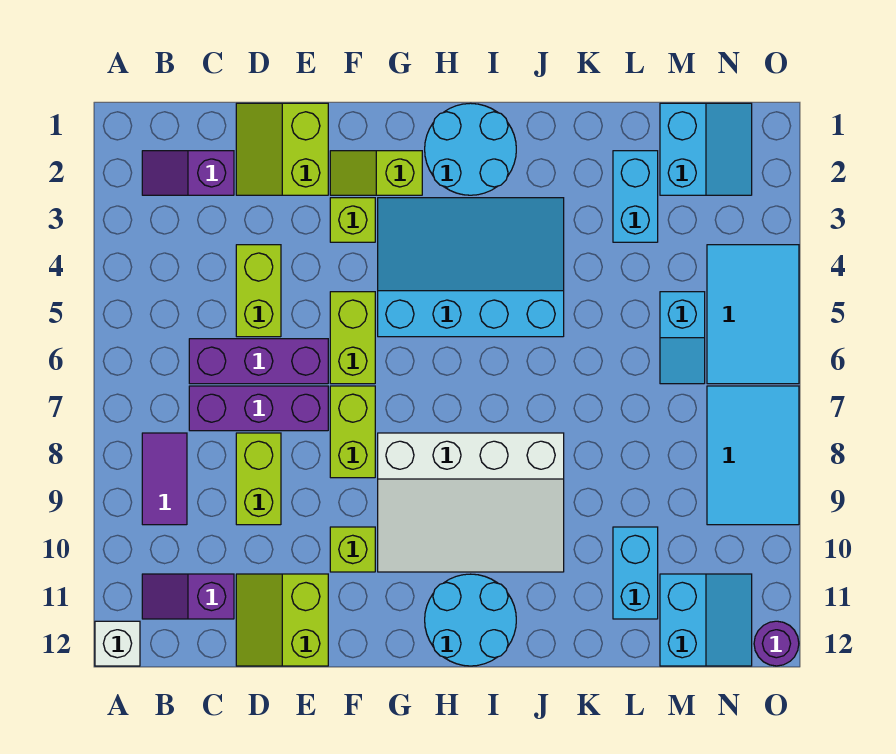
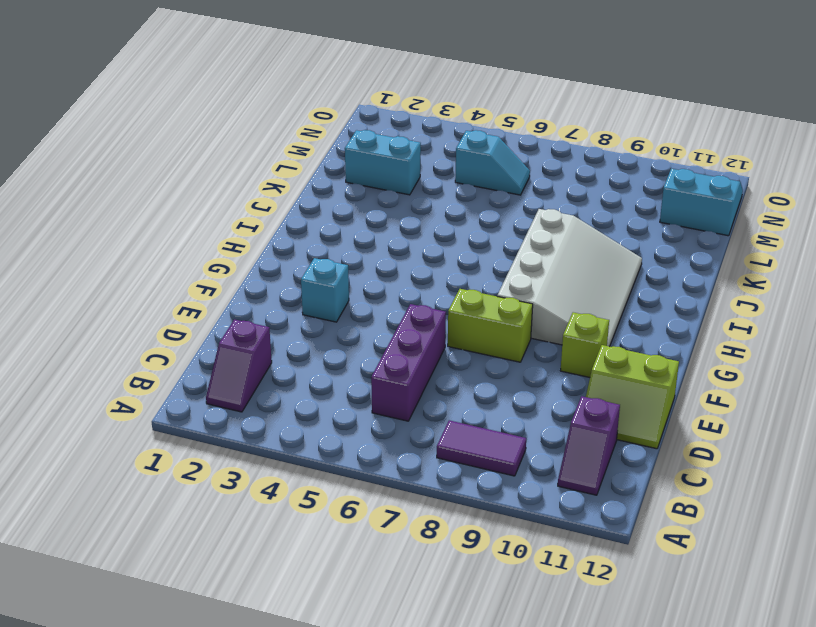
cyan brick F3 level 1 -> lime brick F3 level 1
none -> white brick A12 level 1
none -> purple brick C7:E7 level 1
none -> lime slope D1:E2 level 1 top E

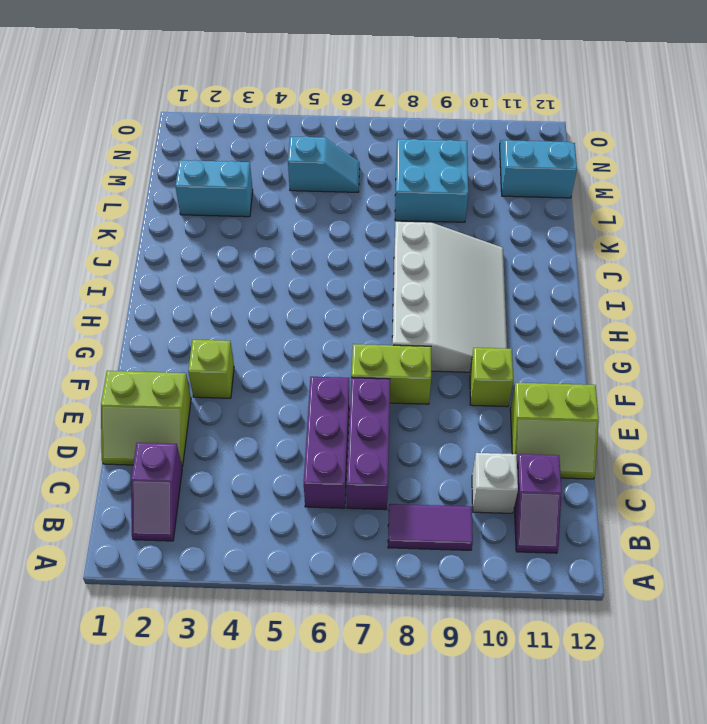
white brick C10 level 1 -> white brick A12 level 1
cyan brick L8:M9 level 1 -> none
none -> lime brick D4:D5 level 1
none -> lime brick D8:D9 level 1
none -> lime slope F2:G2 level 1 top G

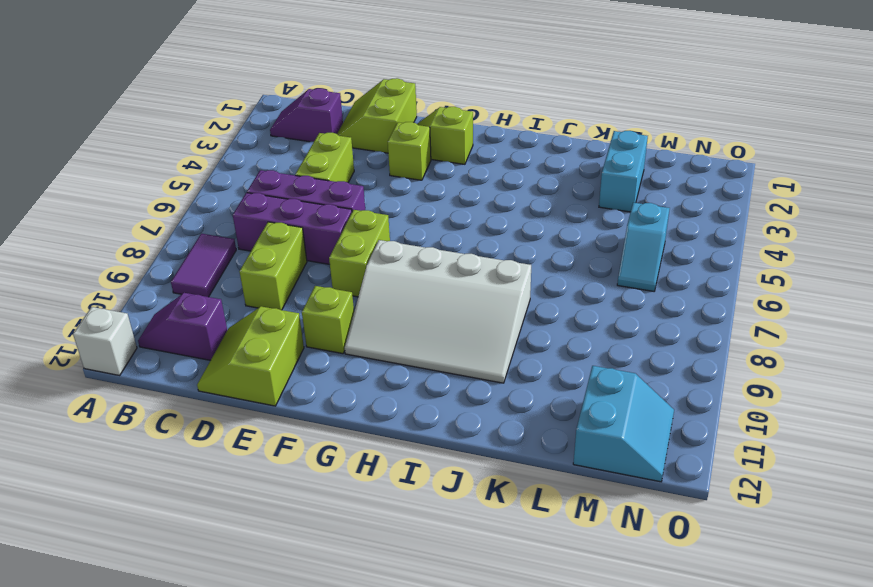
none -> lime brick F5:F6 level 1
none -> cyan slope G3:J5 level 1 top 5
none -> cyan round brick H1:I2 level 1

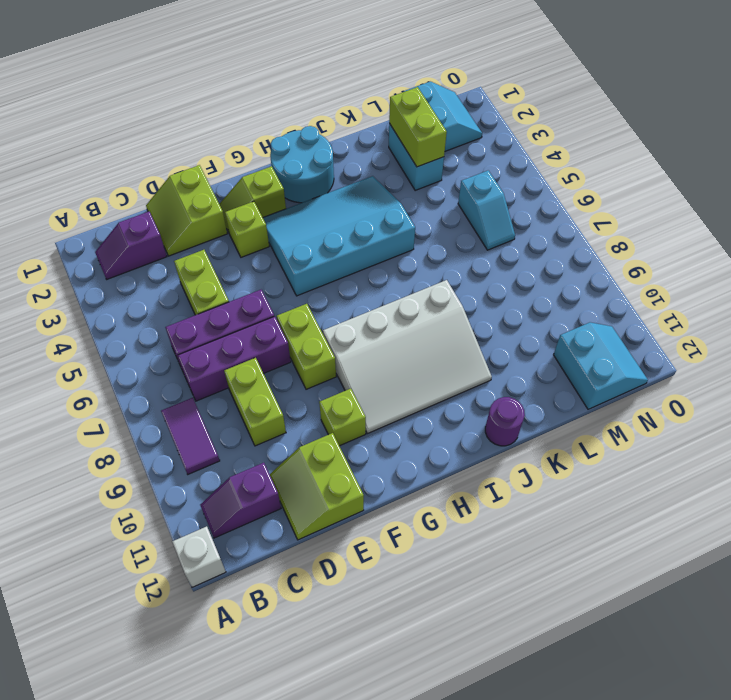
purple round brick J12 level 1 -> purple round brick O12 level 1
lime brick L2:L3 level 2 -> lime brick F5:F6 level 1
none -> cyan round brick H11:I12 level 1
none -> cyan brick L10:L11 level 1
none -> cyan tile N4:O6 level 1

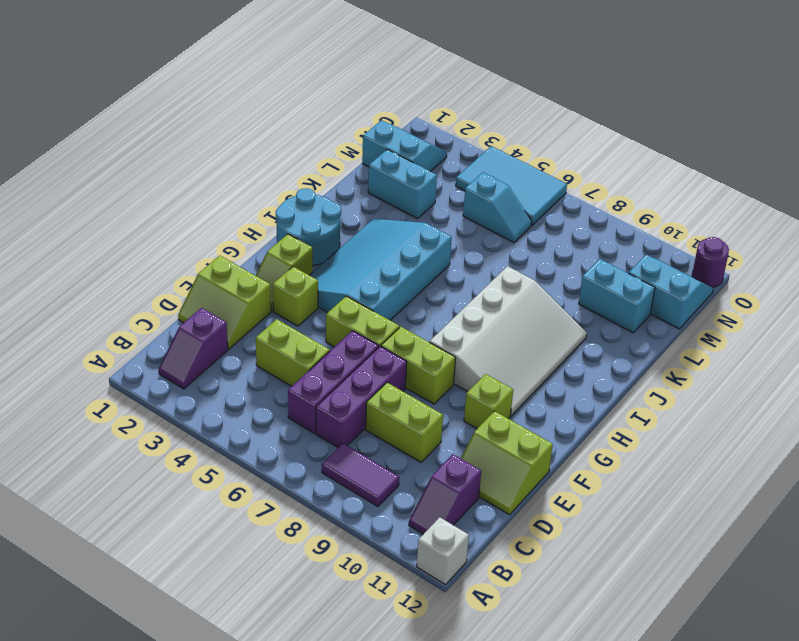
none -> cyan round brick H11:I12 level 1
none -> cyan tile N7:O9 level 1

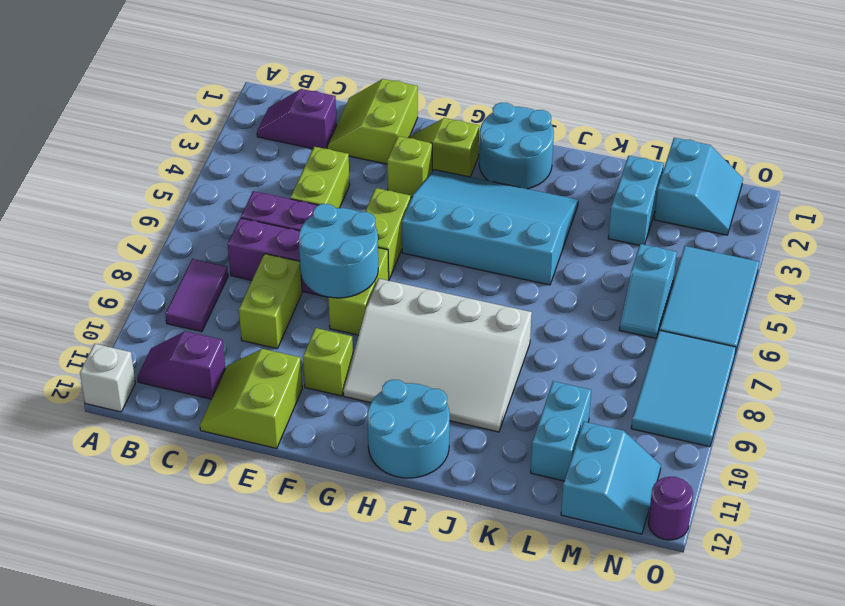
cyan round brick E7:F8 level 2 -> none

